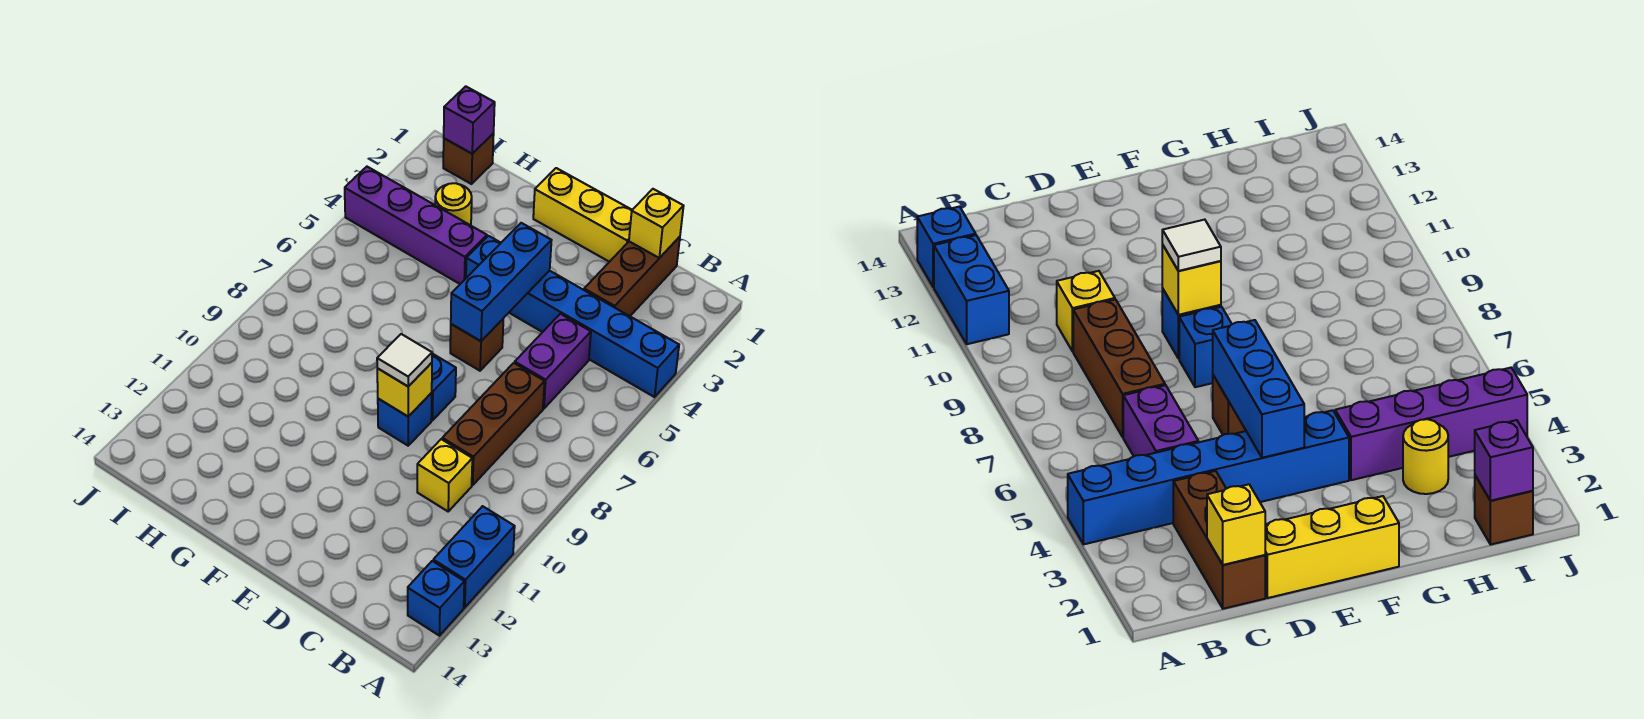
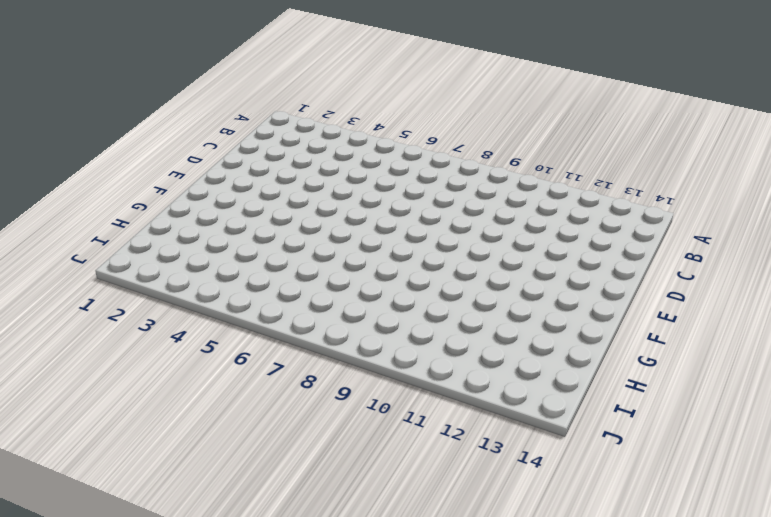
none -> blue brick A4:F4 level 1
none -> blue brick A11:A12 level 1
none -> blue brick A13 level 1

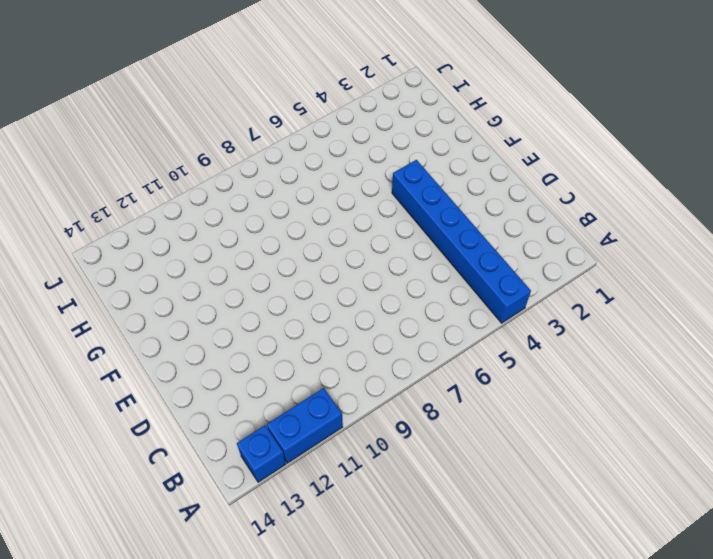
none -> brown brick C1:C3 level 1
none -> purple brick C5:C6 level 1
none -> brown brick C7:C9 level 1

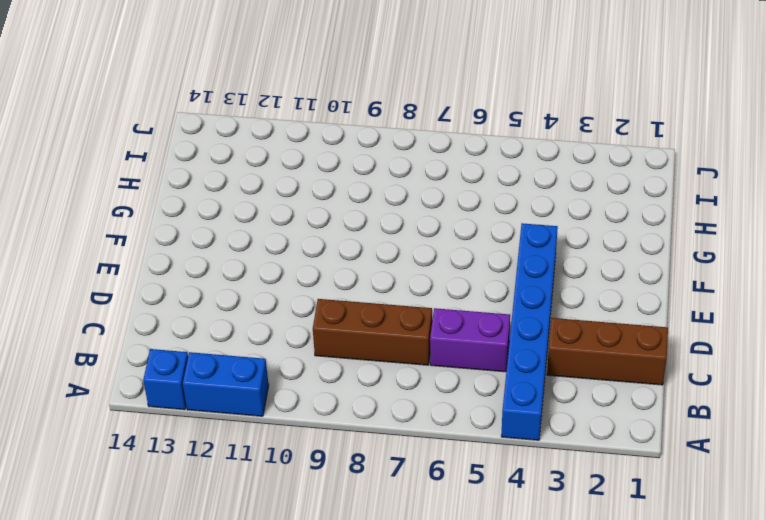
none -> yellow brick C10 level 1
none -> yellow brick D1:F1 level 1
none -> brown brick E6 level 1

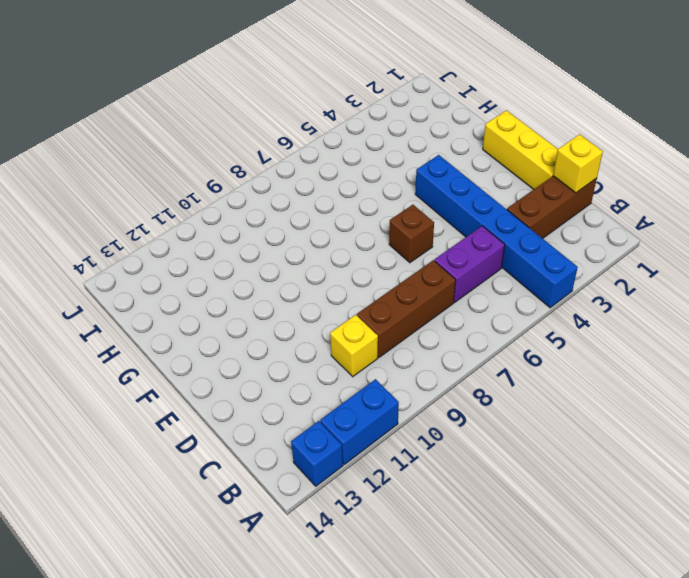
none -> blue brick E8 level 1
none -> blue brick E9 level 1
none -> purple brick G4:J4 level 1

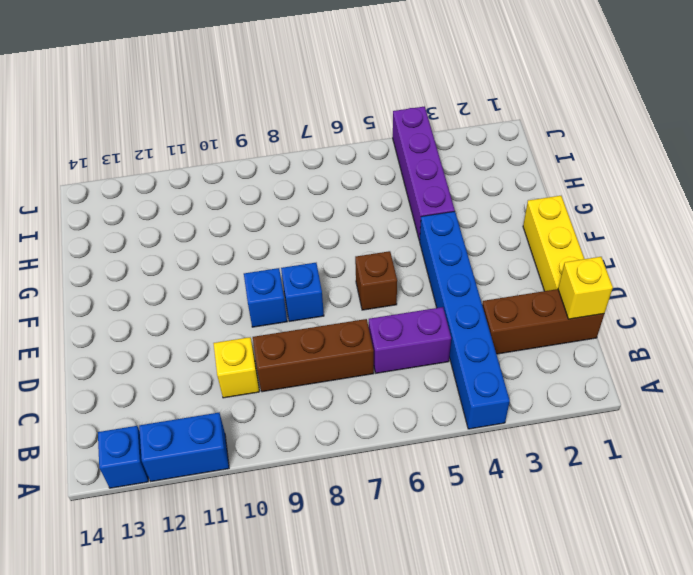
none -> yellow round brick H3 level 1
none -> brown brick I1 level 1
none -> blue brick E4:E6 level 2

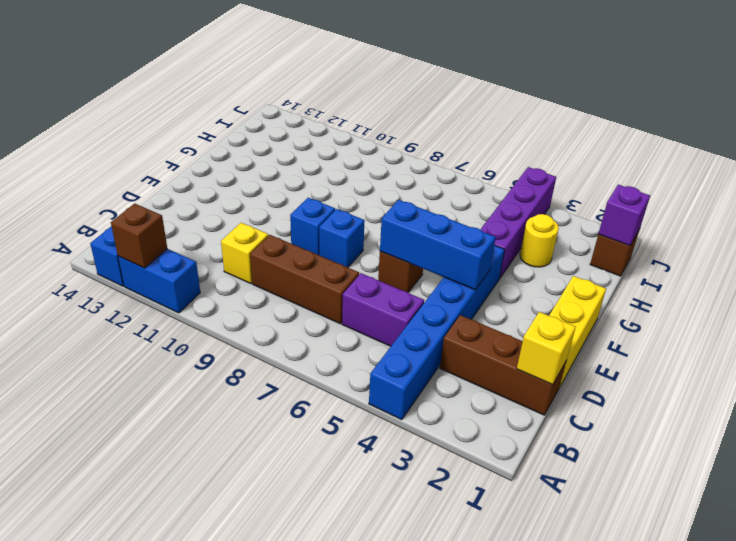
brown brick A12 level 2 -> none
none -> yellow brick E9 level 2
none -> white tile E9 level 3

